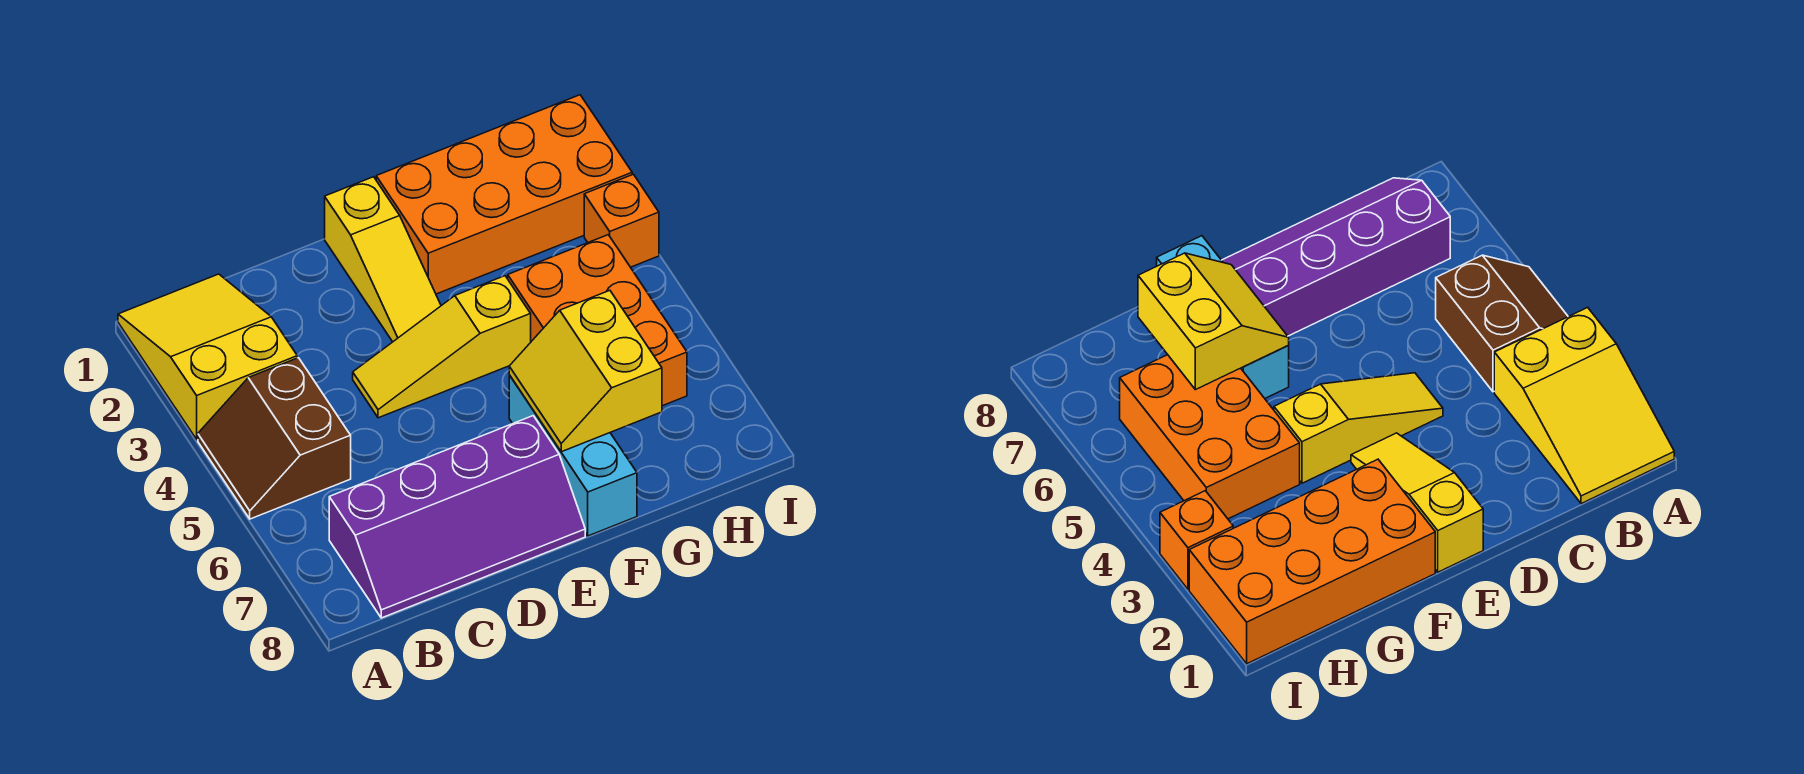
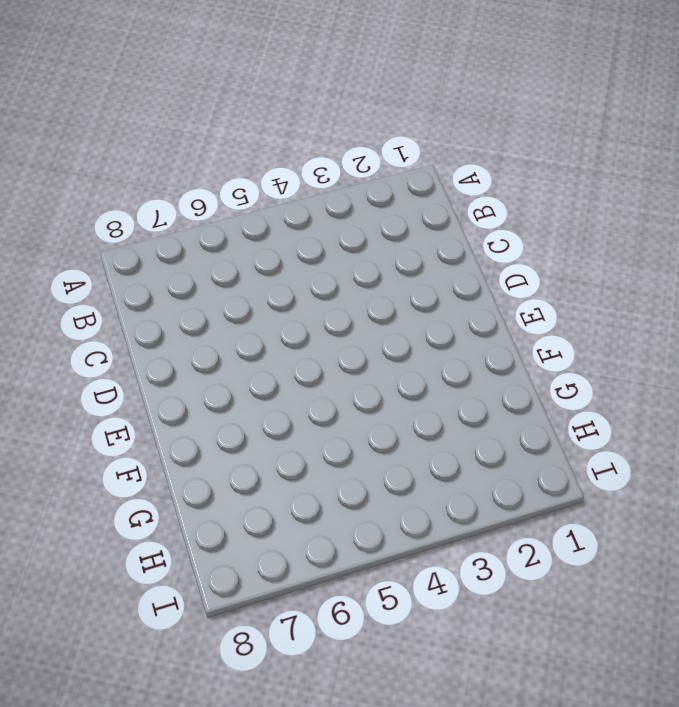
none -> yellow slope A1:B3 level 1 top 3
none -> brown slope A4:B5 level 1 top B

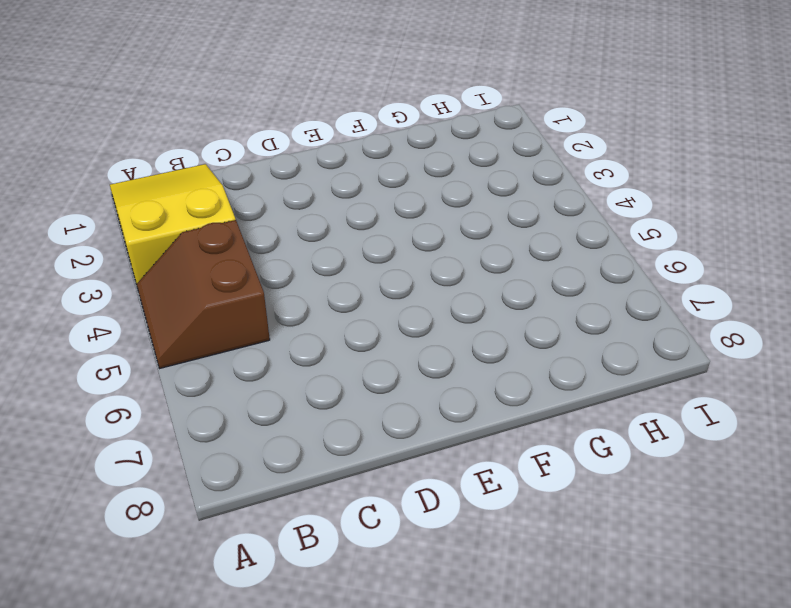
none -> purple slope B7:E8 level 1 top 7
none -> yellow slope D4:F4 level 1 top F

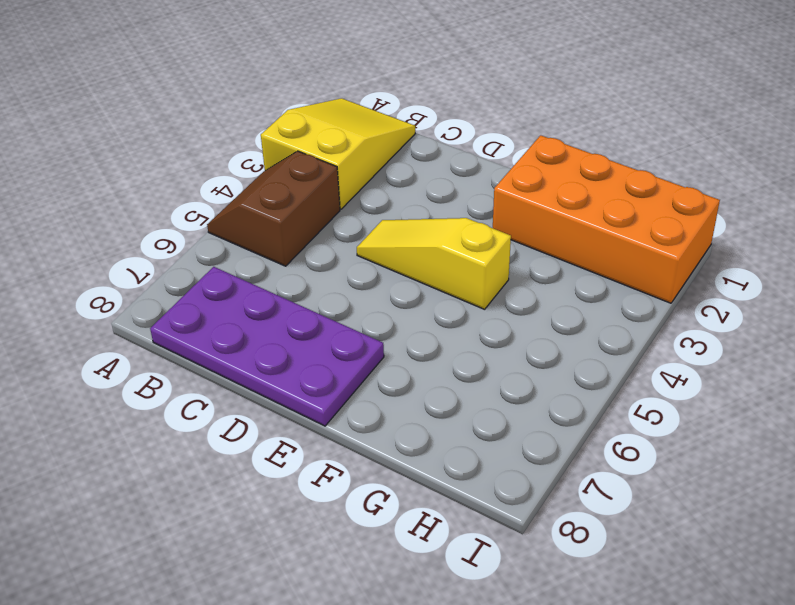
purple plate B7:E8 level 1 -> purple slope B7:E8 level 1 top 7
none -> yellow slope E1:E3 level 1 top 1
none -> cyan brick F6:F8 level 1

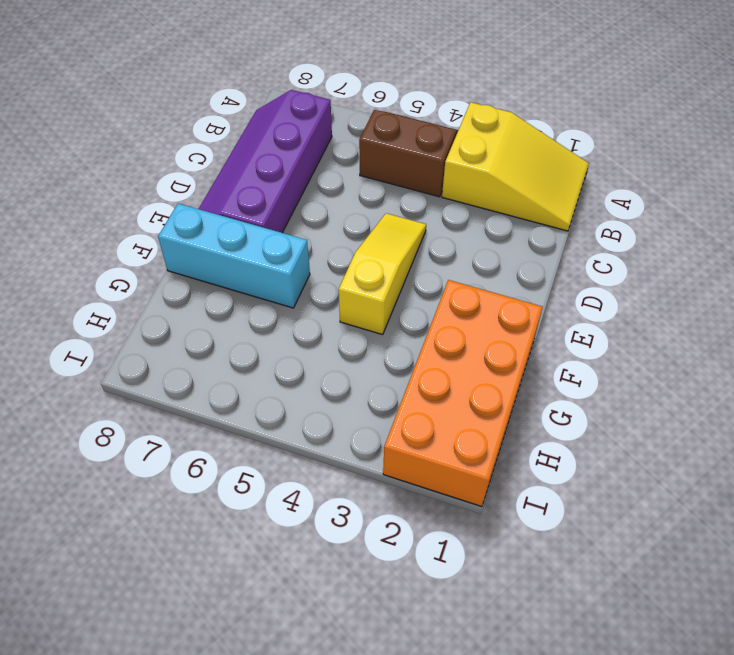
none -> yellow slope E1:E3 level 1 top 1
none -> orange brick G4:H6 level 1

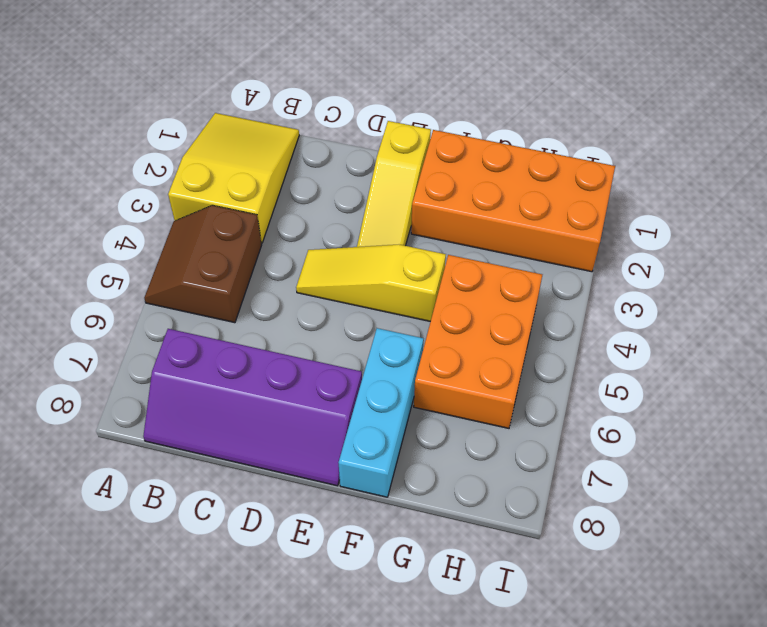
none -> orange brick I3 level 1
none -> yellow slope F6:G7 level 2 top G

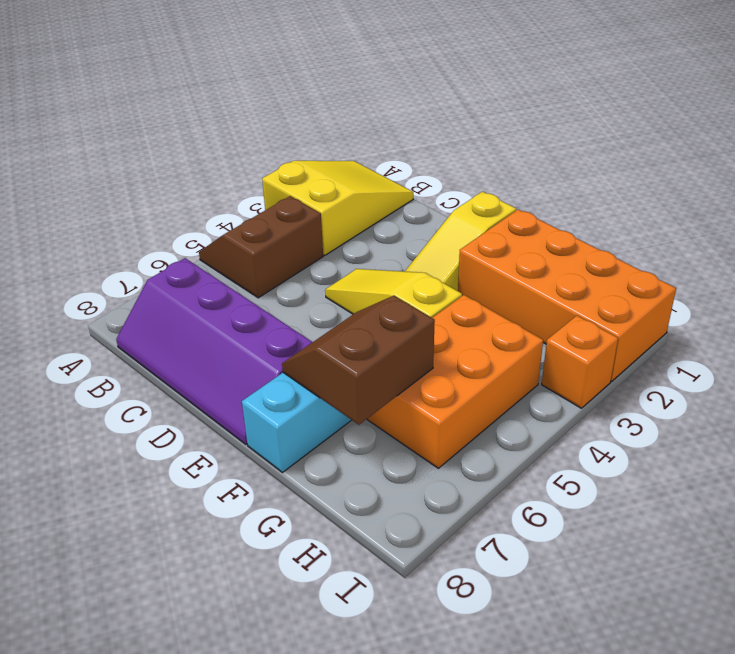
brown slope F6:G7 level 2 top G -> yellow slope F6:G7 level 2 top G

